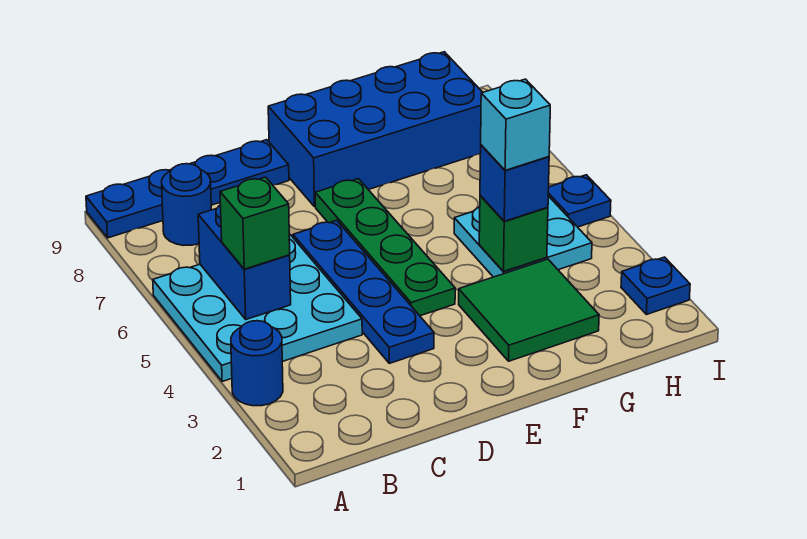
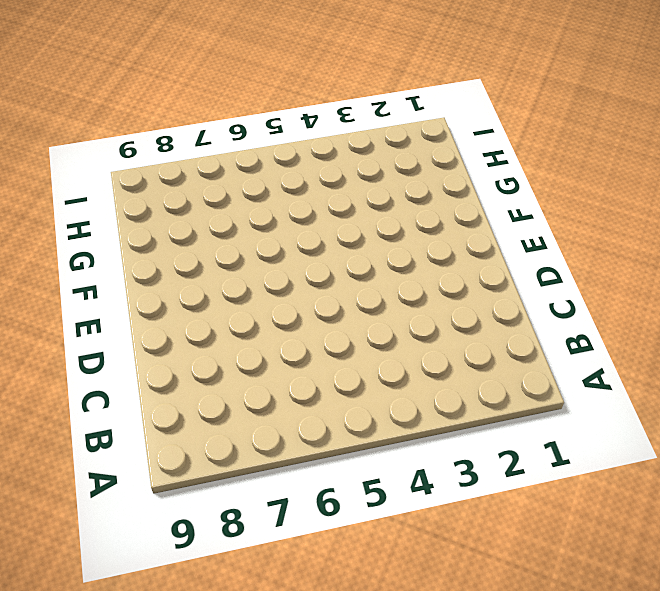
none -> blue round brick A3 level 1
none -> cyan plate A4:C6 level 1
none -> blue plate A9:D9 level 1

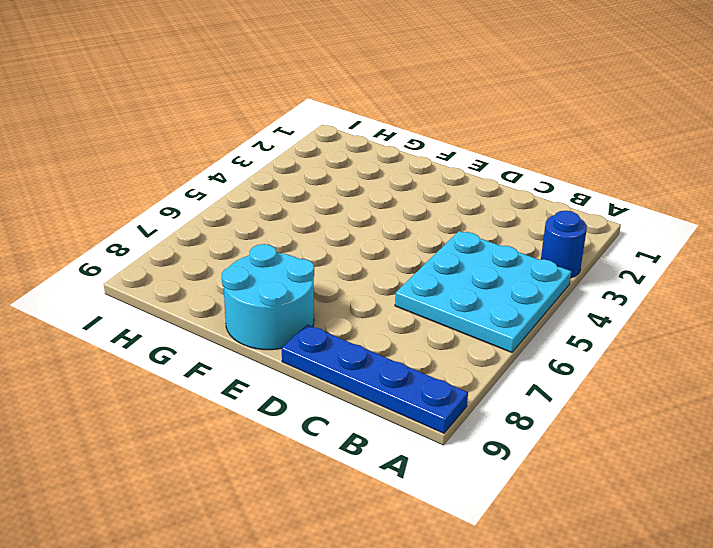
cyan round brick E8:F9 level 1 -> blue brick E8:H9 level 1
none -> blue round brick B8 level 1
none -> blue plate D3:D6 level 1
none -> green plate E4:E7 level 1

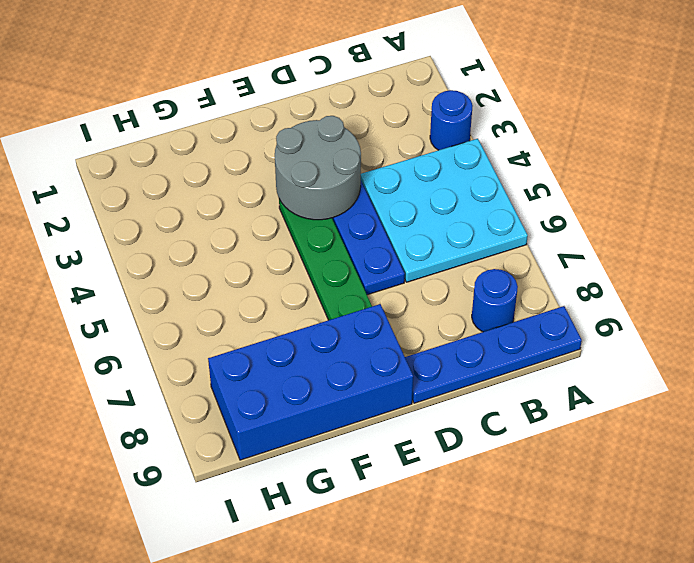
grey round brick D3:E4 level 2 -> none
none -> green tile F2:G3 level 1
none -> cyan plate G4:H5 level 1
none -> blue plate I2 level 1

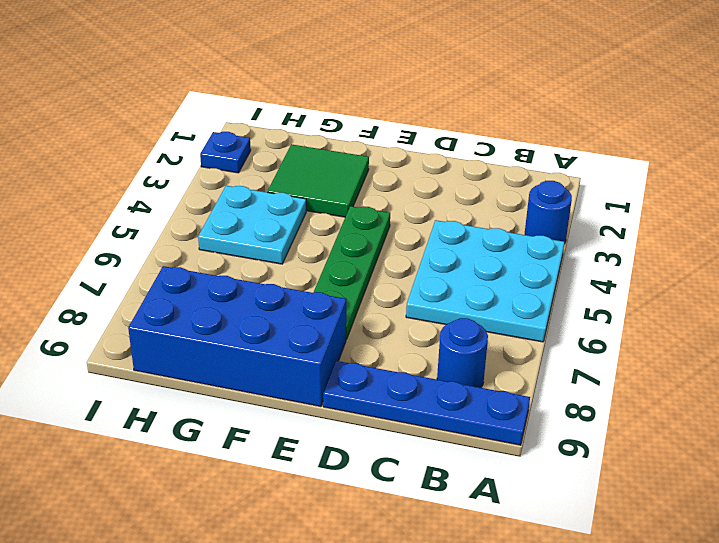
none -> blue plate D3:D6 level 1
none -> blue plate I5 level 1
none -> blue brick B5:B6 level 2

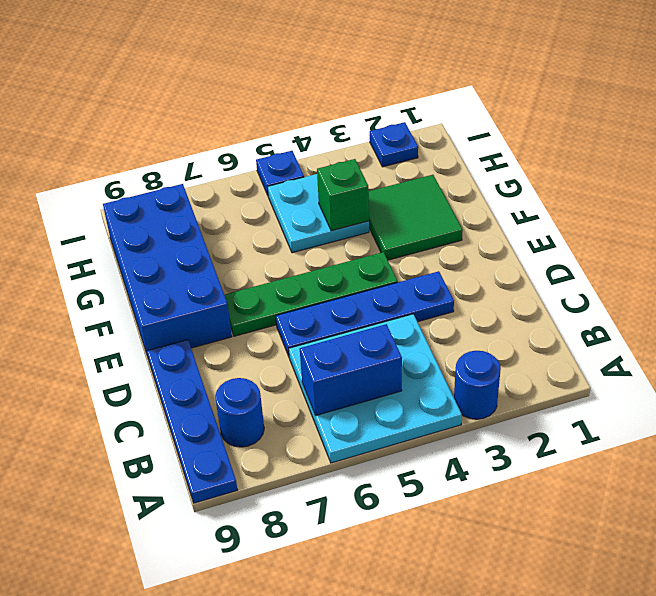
none -> green brick B5 level 3
none -> blue brick G4 level 3
none -> cyan brick G4 level 4

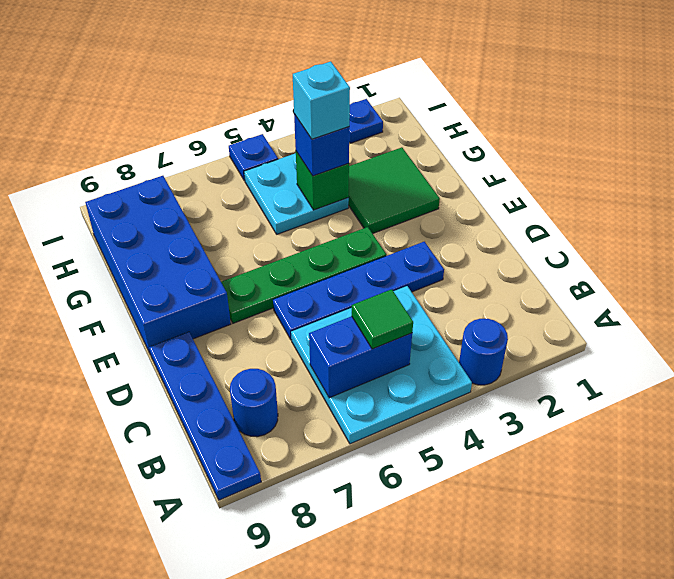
green tile B5 level 3 -> green brick B5 level 3

